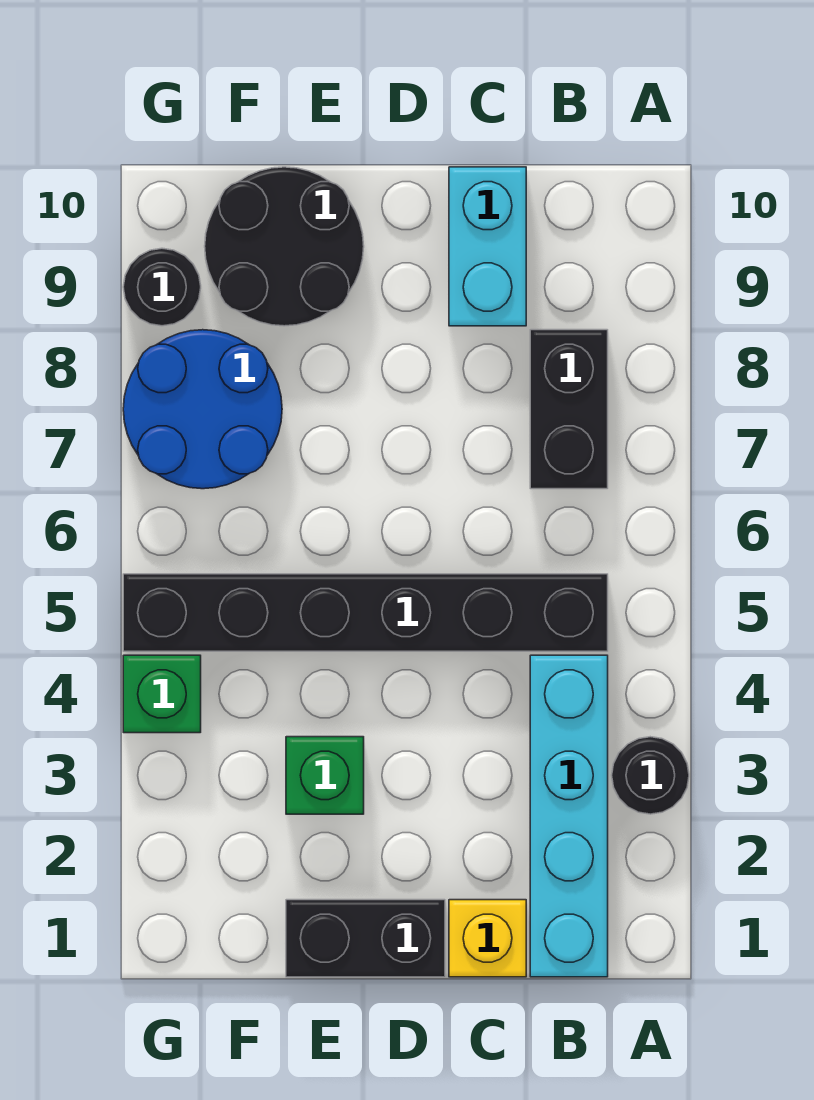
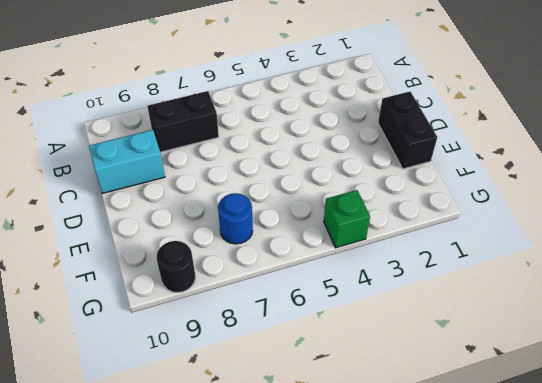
blue round brick F7 level 1 -> blue round brick F7:G8 level 1
none -> black round brick A3 level 1
none -> cyan brick B1:B4 level 1
none -> black brick B5:G5 level 1

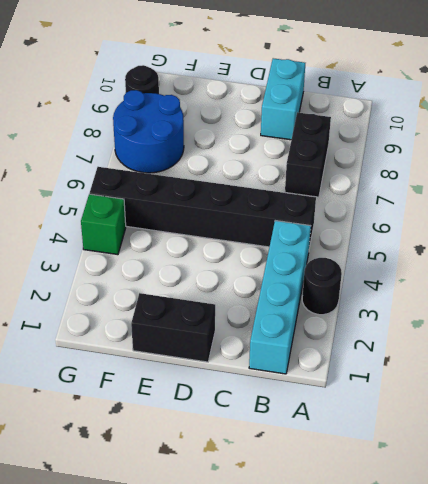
none -> yellow brick C1 level 1
none -> green brick E3 level 1
none -> black round brick E9:F10 level 1

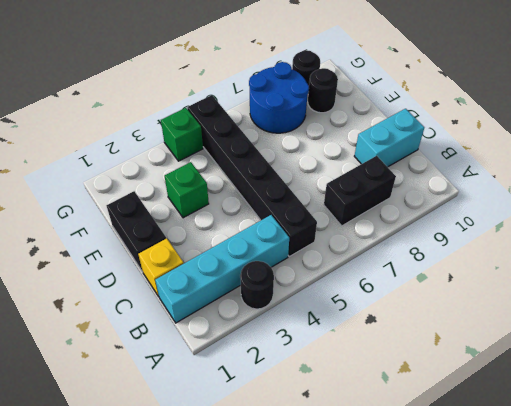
black round brick F9 level 1 -> black round brick E9:F10 level 1

